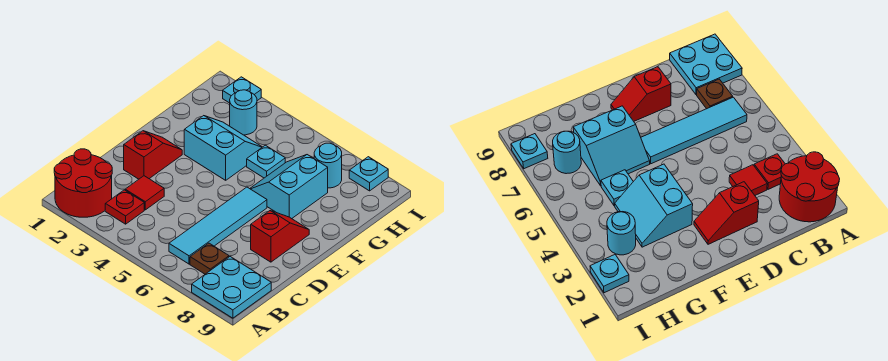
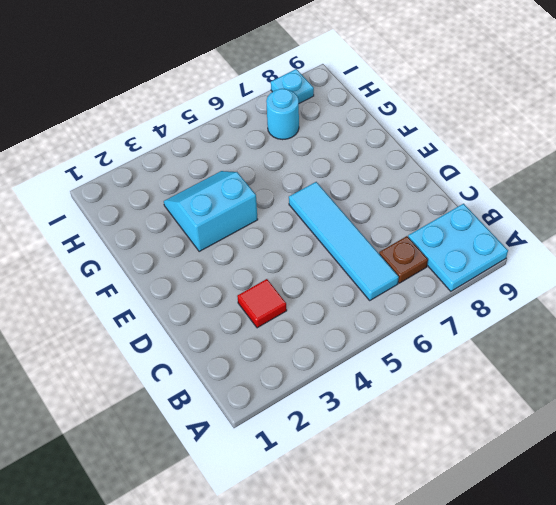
none -> red round brick A1:B2 level 1
none -> red plate B3 level 1
none -> red slope D2:E2 level 1 top D

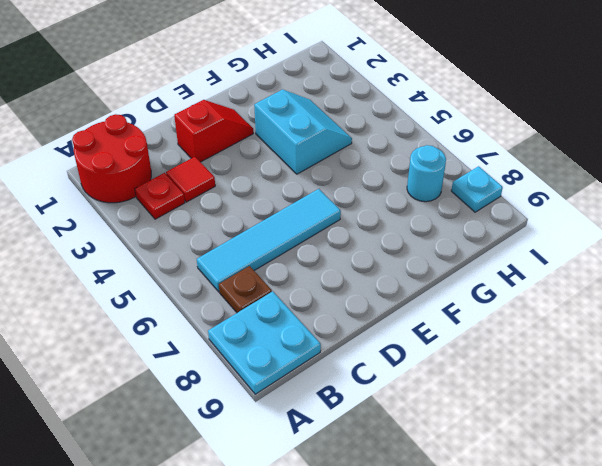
none -> red slope D8:E8 level 1 top D
none -> cyan slope F6:G7 level 1 top 7
none -> cyan plate G5 level 1

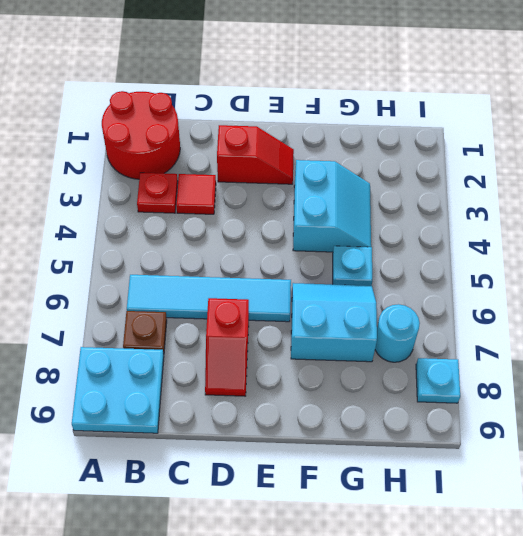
red slope D7:D8 level 1 top 7 -> red slope D8:E8 level 1 top D
none -> cyan round brick H3 level 1
none -> cyan plate I2 level 1

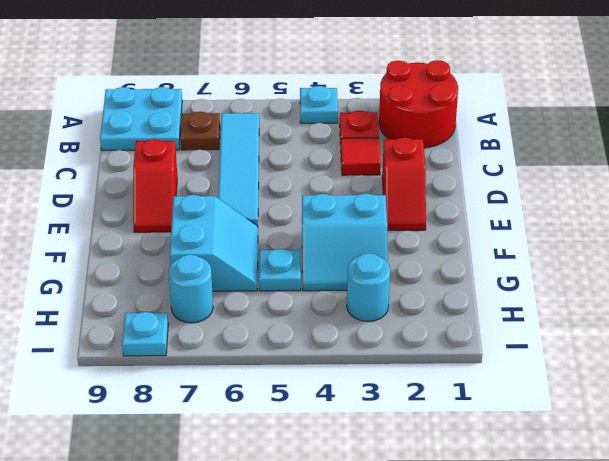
cyan plate A4 level 1 -> cyan plate I2 level 1

